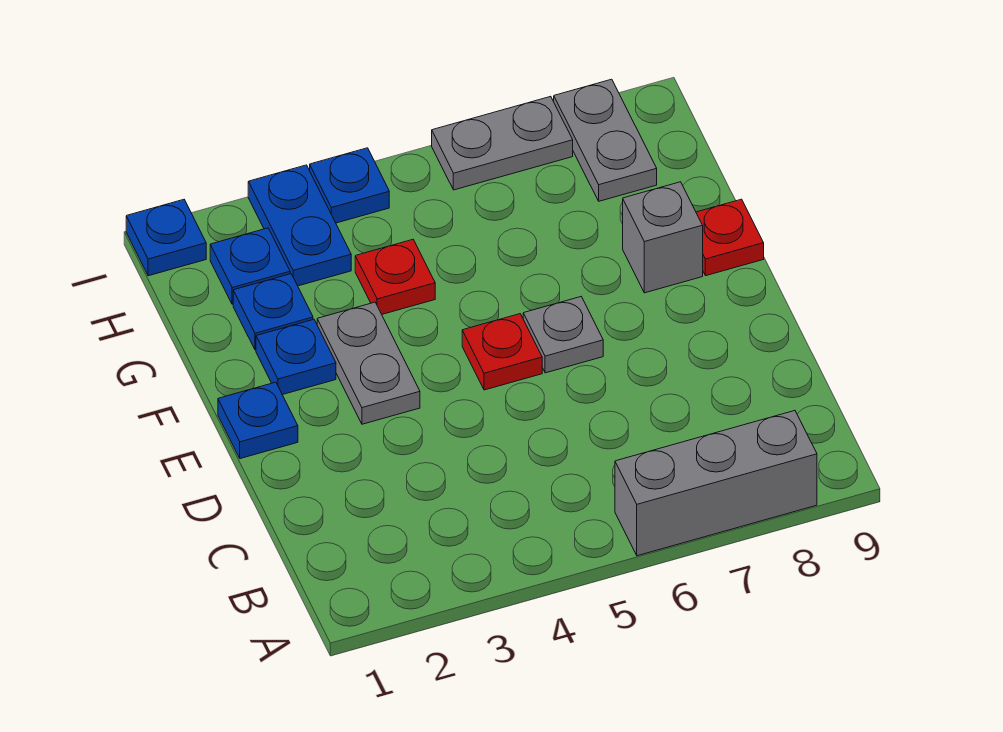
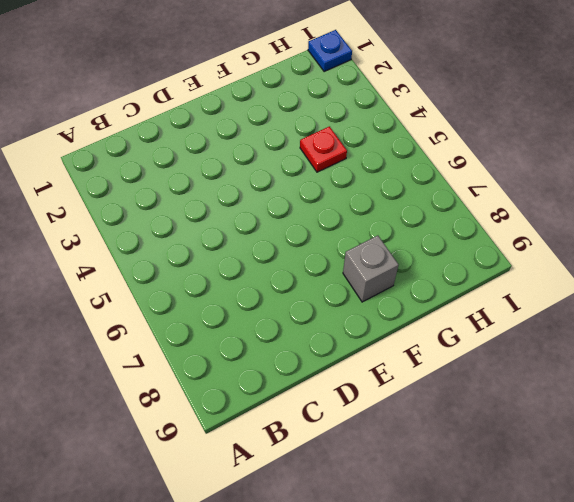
none -> grey brick A6:A8 level 1
none -> blue plate E1 level 1
none -> grey plate E3:F3 level 1

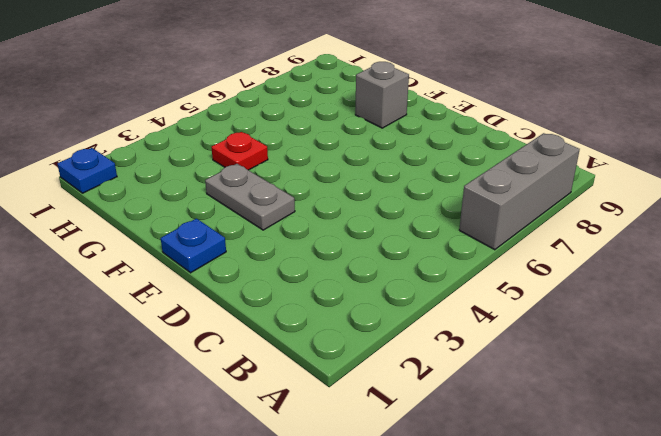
none -> red plate E5 level 1
none -> grey plate E6 level 1
none -> blue plate F2 level 1

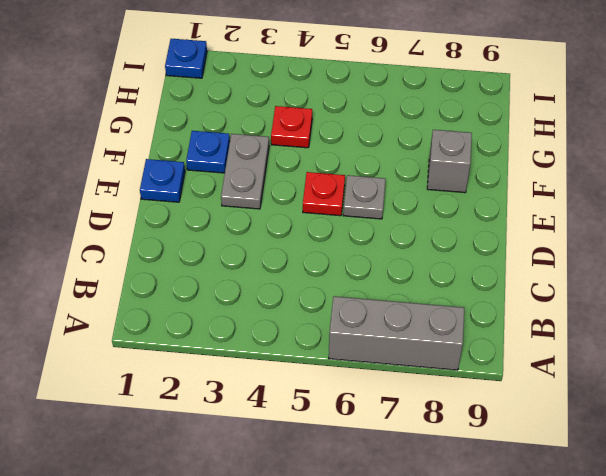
none -> red plate F9 level 1
none -> blue plate G2 level 1
none -> blue plate H2 level 1

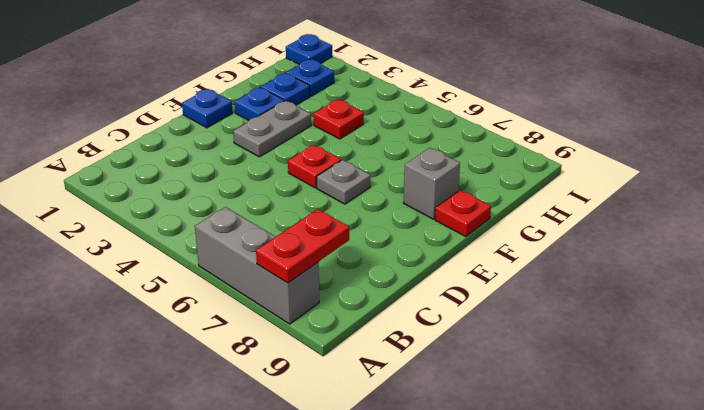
red plate A8:B8 level 2 -> none
none -> blue plate H3:I3 level 1
none -> grey plate H8:I8 level 1
none -> blue plate I4 level 1

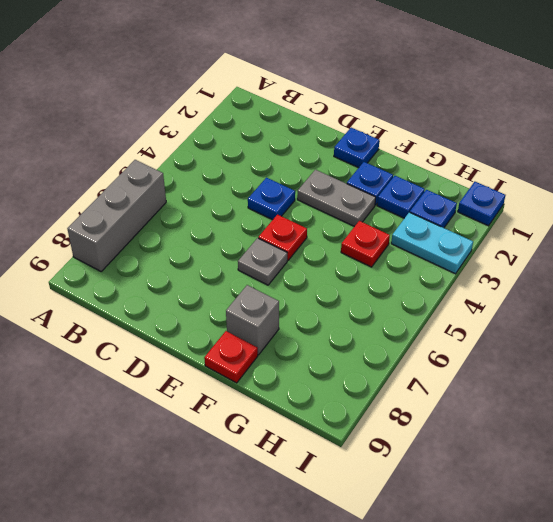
blue plate D4 level 1 -> blue plate I4 level 1
cyan plate H3:I3 level 1 -> blue plate H3:I3 level 1
none -> grey plate H8:I8 level 1
none -> grey plate I6:I7 level 1

